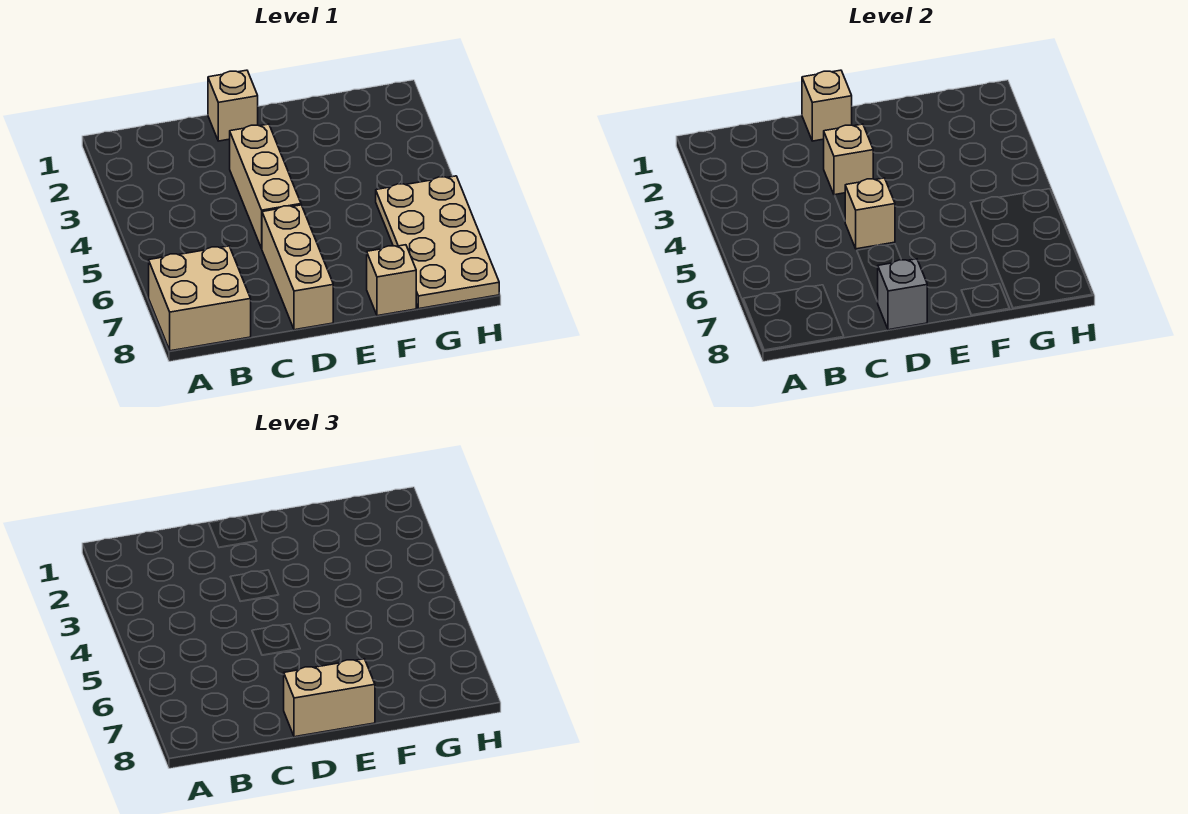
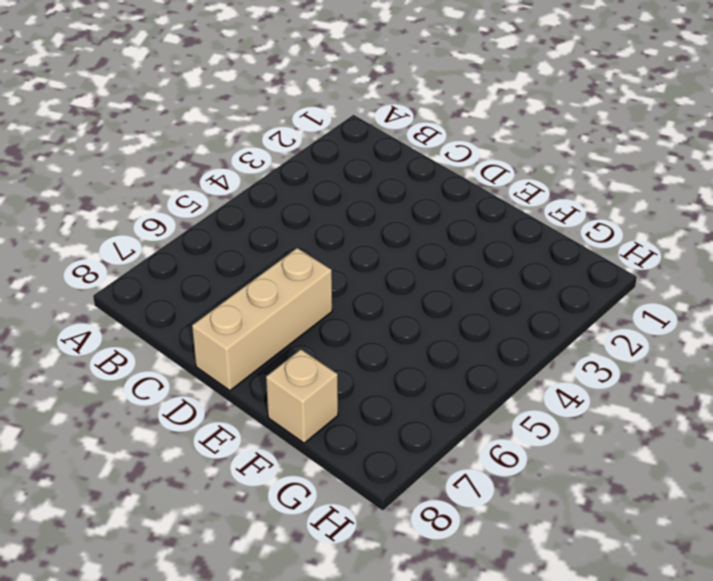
none -> tan brick A7:B8 level 1
none -> tan brick D1 level 1

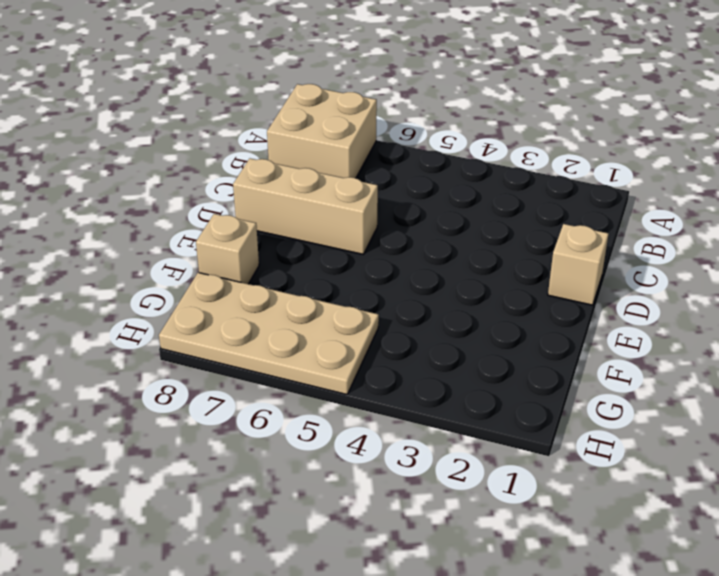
none -> tan brick D3:D5 level 1
none -> tan brick D1 level 2

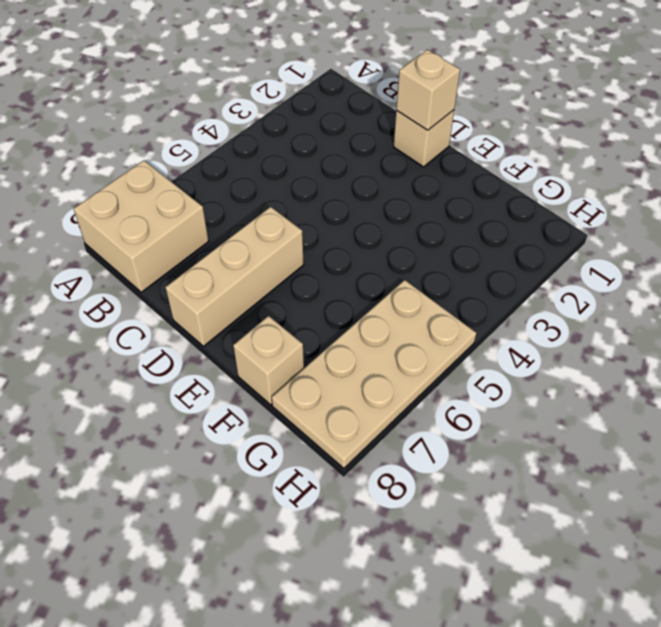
none -> tan brick D3:D5 level 1
none -> tan brick D3 level 2

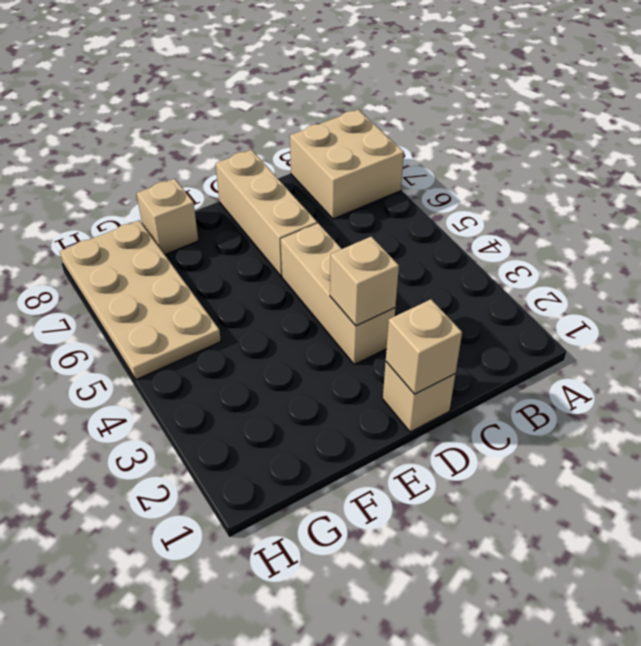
none -> tan brick D5 level 2
none -> grey brick D8 level 2

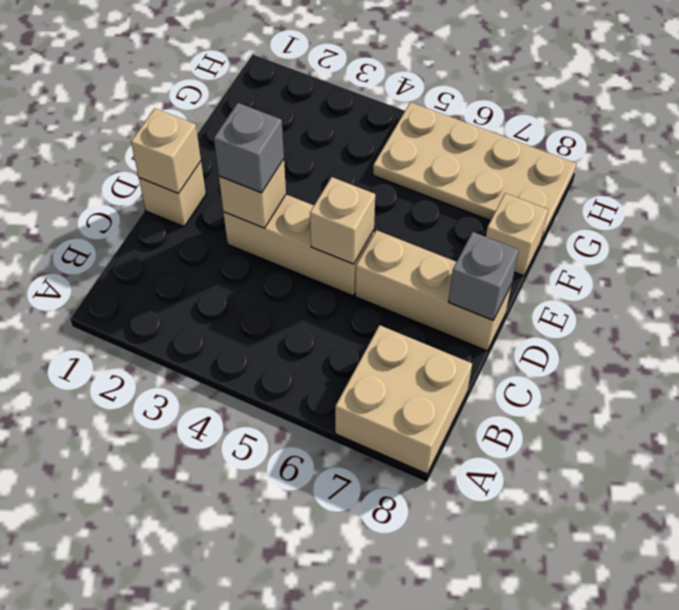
grey brick D3 level 3 -> none
none -> tan brick D8:E8 level 3

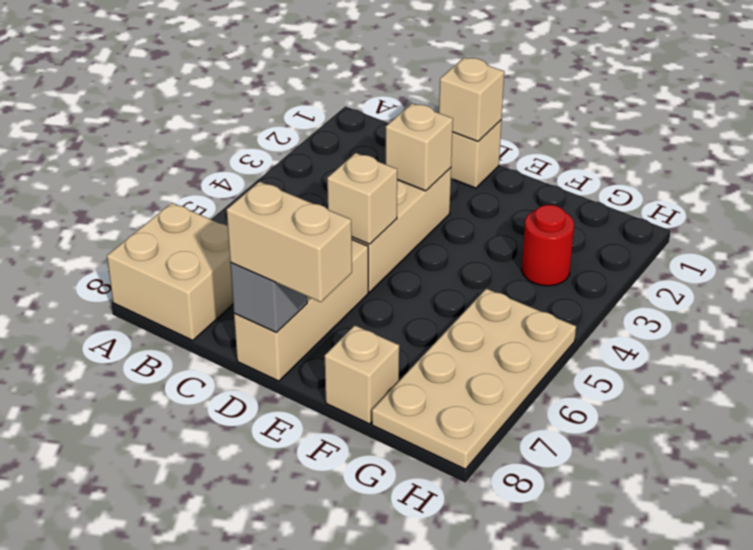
red round brick G3 level 1 -> none

